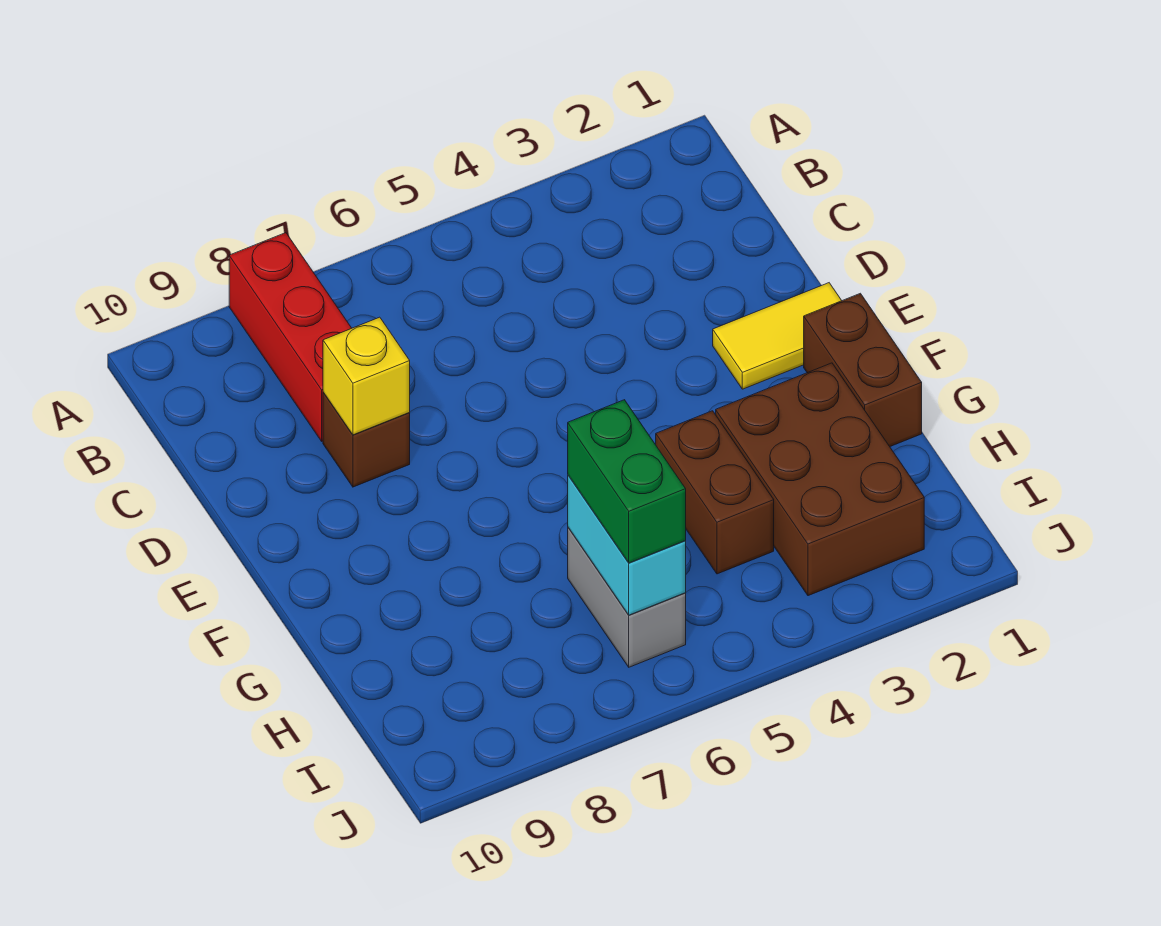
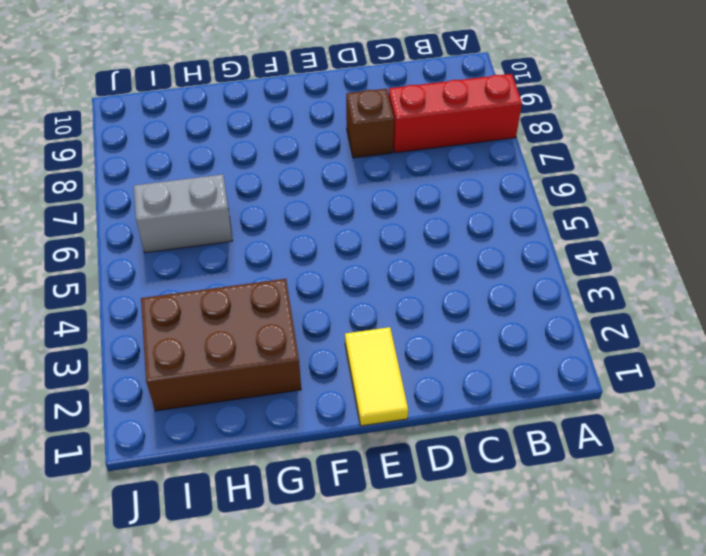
none -> brown brick F1:G1 level 1
none -> brown brick G4:H4 level 1

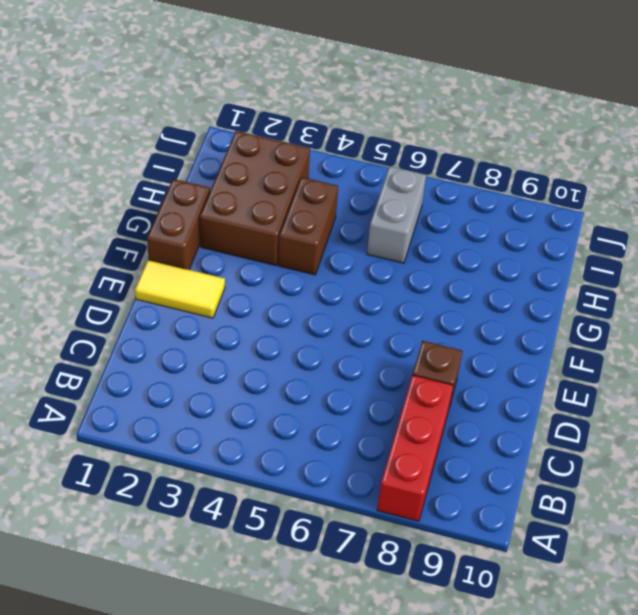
none -> yellow brick D8 level 2
none -> cyan brick H6:I6 level 2

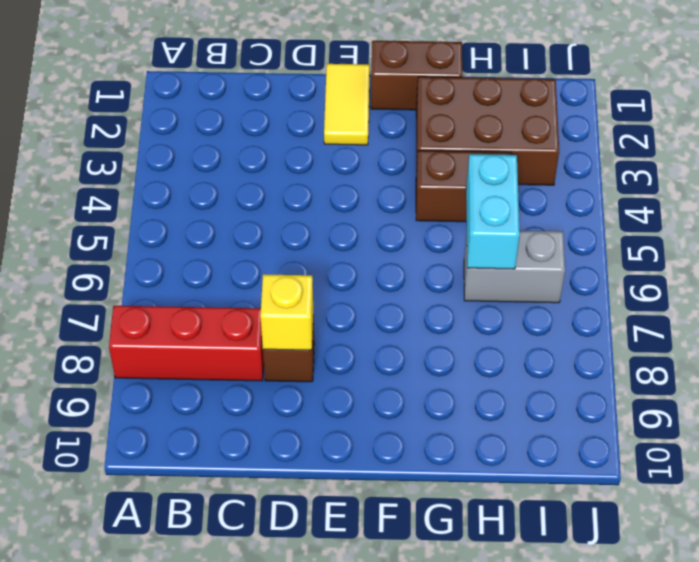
cyan brick H5:H6 level 2 -> cyan brick H6:I6 level 2
none -> green brick H6:I6 level 3

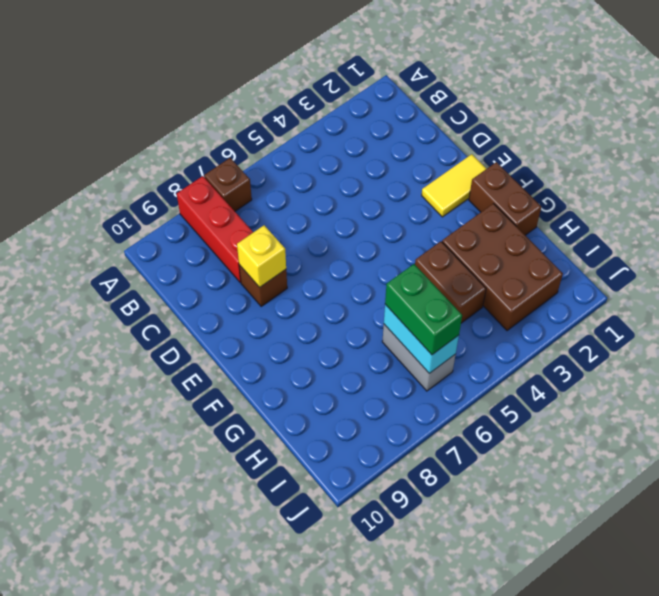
brown brick A7 level 1 -> none

